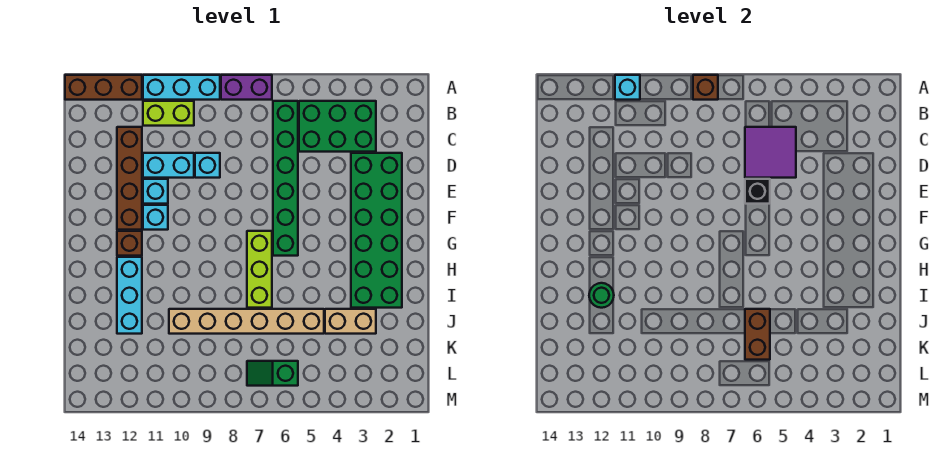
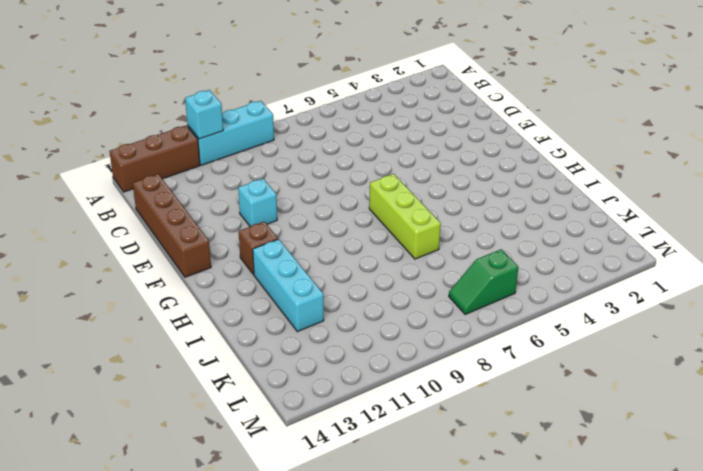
brown brick C14:F14 level 1 -> brown brick C12:F12 level 1
none -> purple brick A7:A8 level 1
none -> green brick B3:C5 level 1
none -> green brick B6:G6 level 1

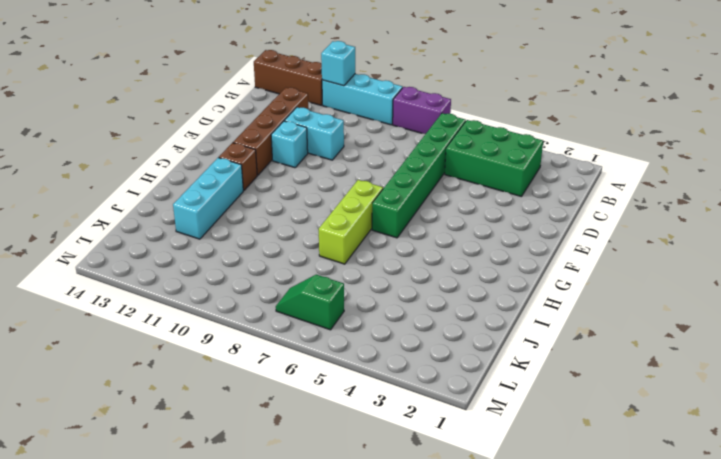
none -> lime brick B10:B11 level 1
none -> green brick D2:I3 level 1
none -> cyan brick D9 level 1

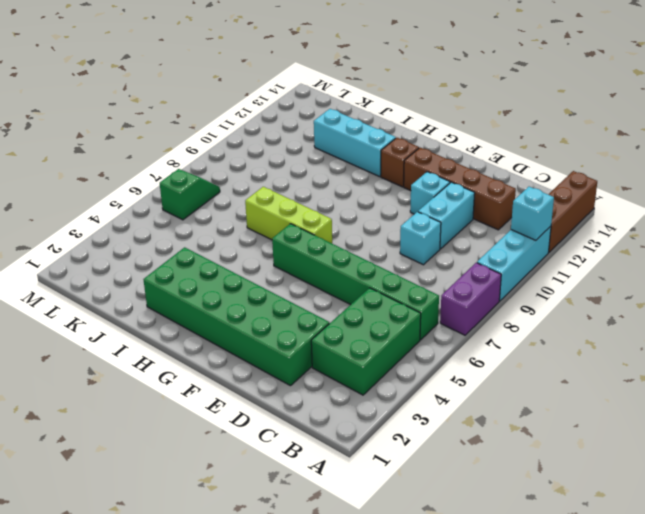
none -> lime brick B10:B11 level 1
none -> cyan brick F11 level 1
none -> tan brick J3:J4 level 1

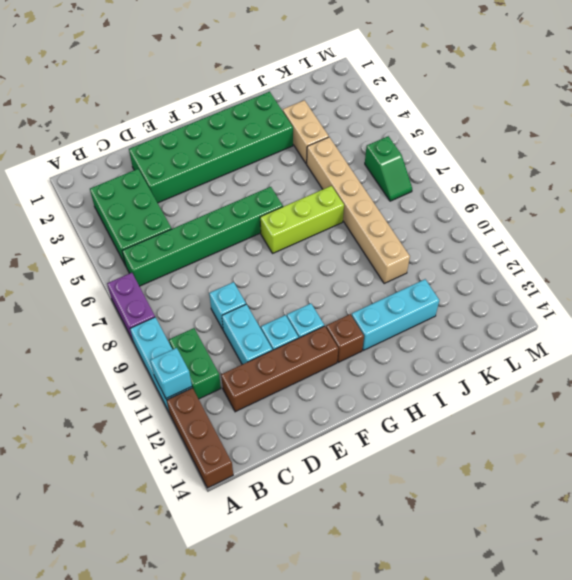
green brick B10:B11 level 1 -> lime brick B10:B11 level 1
none -> brown brick A8 level 2
none -> purple tile C5:D6 level 2
none -> black brick E6 level 2

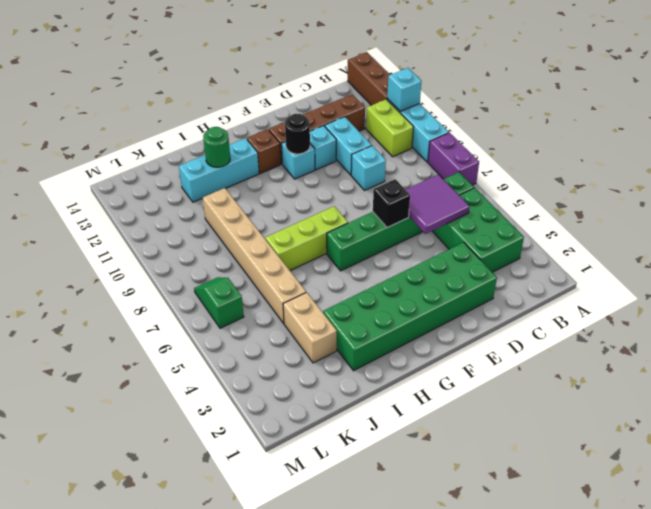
black round brick F11 level 2 -> none
none -> brown brick A8 level 2
none -> brown brick J6:K6 level 2

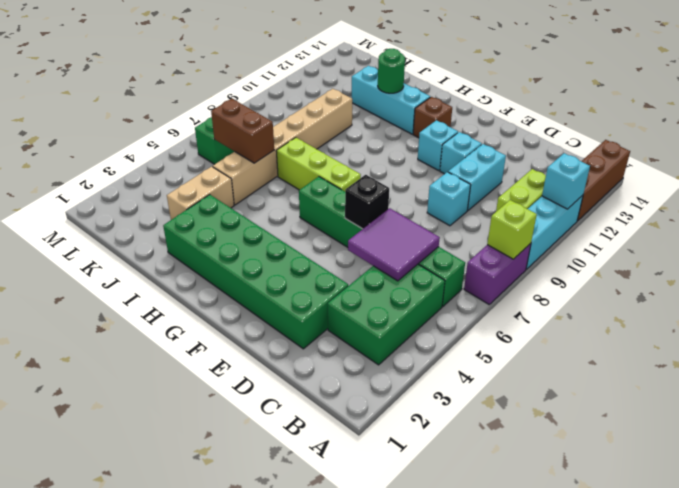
lime brick A8 level 2 -> brown brick A8 level 2
none -> brown brick C12:F12 level 1

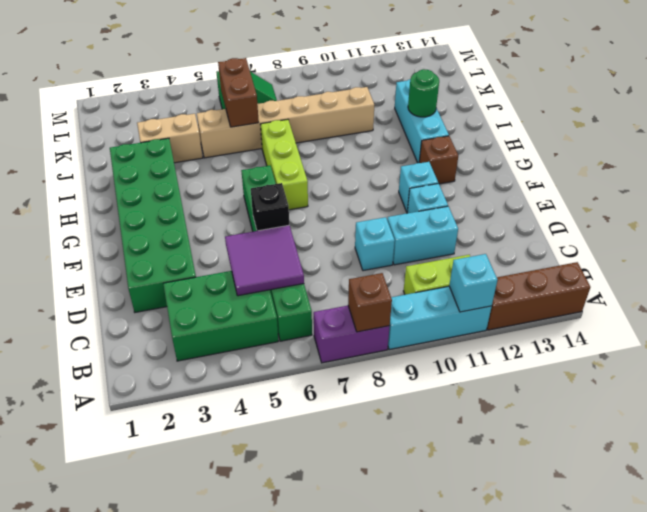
none -> brown brick C12:F12 level 1

